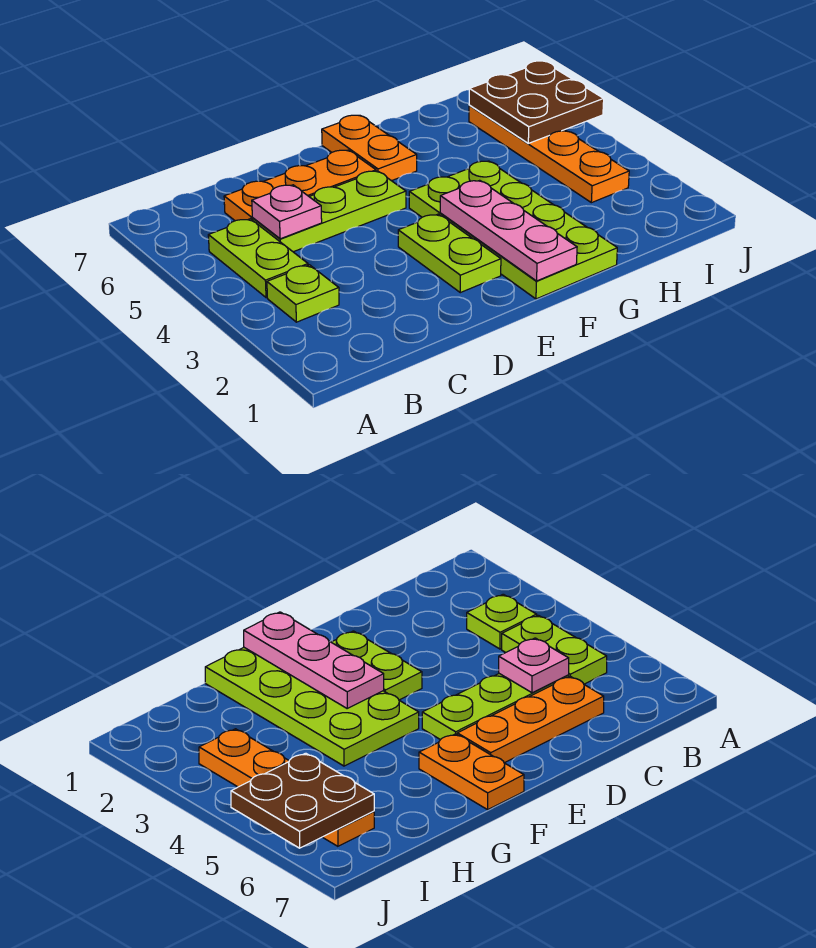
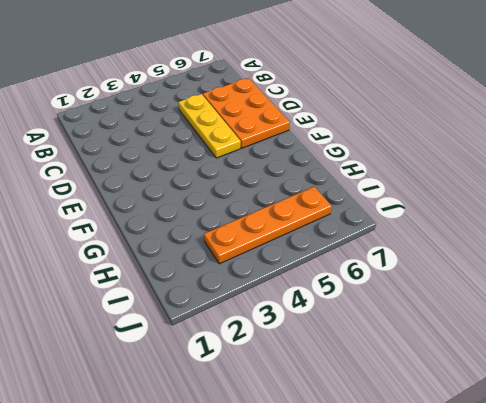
yellow plate C5:E5 level 1 -> lime plate C5:E5 level 1
orange plate C6:E7 level 1 -> orange plate C6:E6 level 1
none -> lime plate B3 level 1
none -> lime plate B4:B5 level 1

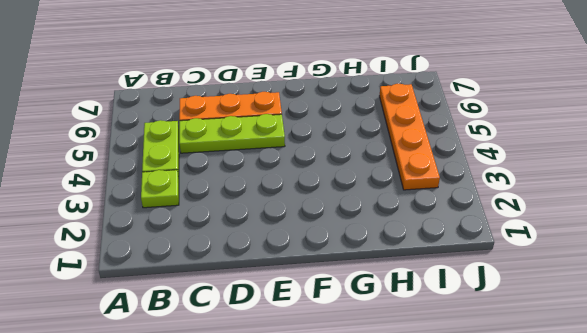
none -> lime plate E2:E3 level 1
none -> lime plate F1:G4 level 1

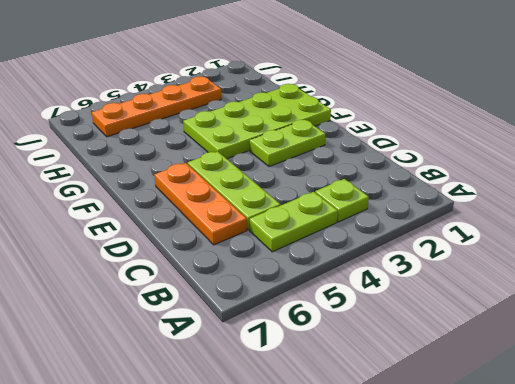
none -> orange plate F6:F7 level 1
none -> pink plate C5 level 2

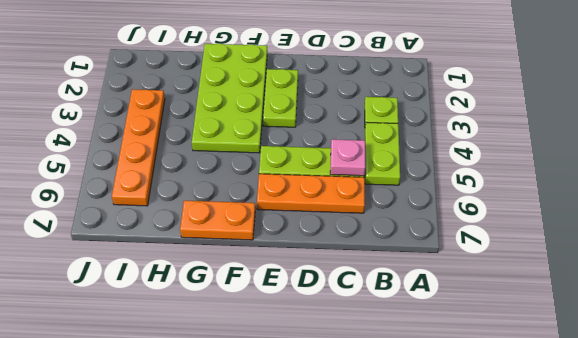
orange plate F7:G7 level 1 -> orange plate F6:F7 level 1
none -> pink plate F1:F3 level 2
none -> brown plate I5:J6 level 2

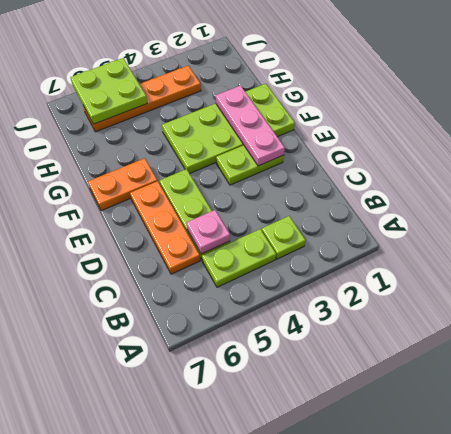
pink plate E2:G2 level 2 -> pink plate F1:F3 level 2
lime plate I5:J6 level 2 -> brown plate I5:J6 level 2

